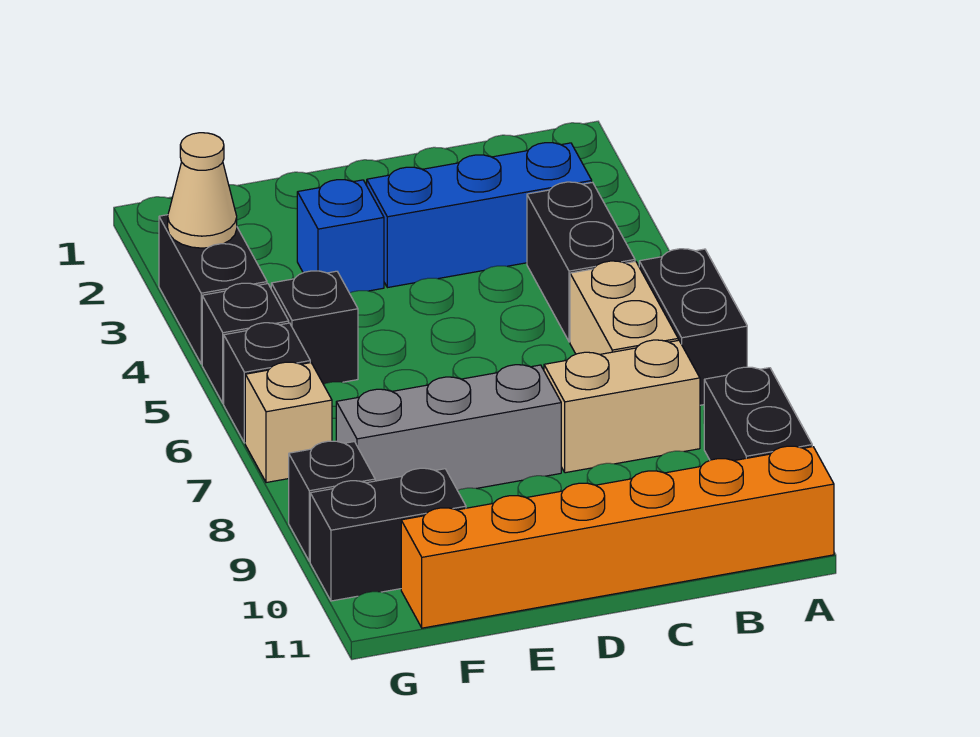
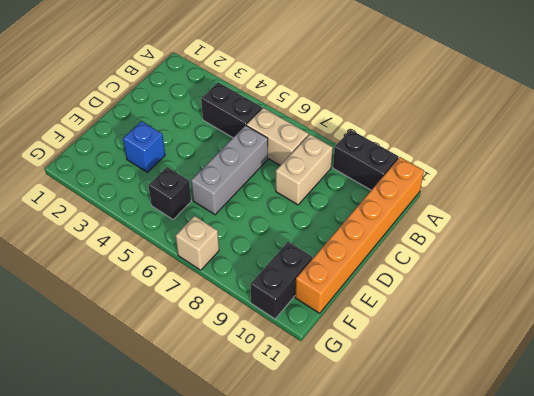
grey brick C6:E6 level 1 -> grey brick D8:F8 level 1
none -> black brick A6:A7 level 1
none -> blue brick B3:D3 level 1
none -> black brick G3:G4 level 1

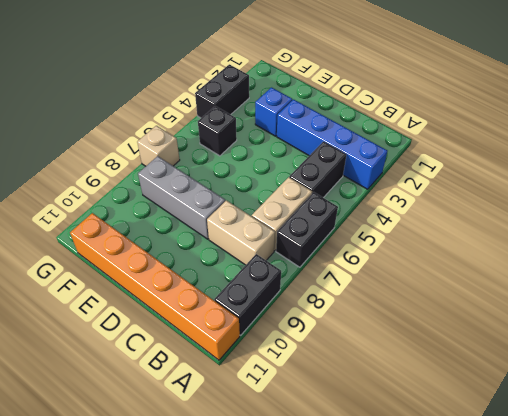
blue brick A3:D3 level 1 -> blue brick B3:D3 level 1
none -> black brick F10:G10 level 1
none -> black brick G5 level 1
none -> black brick G6 level 1

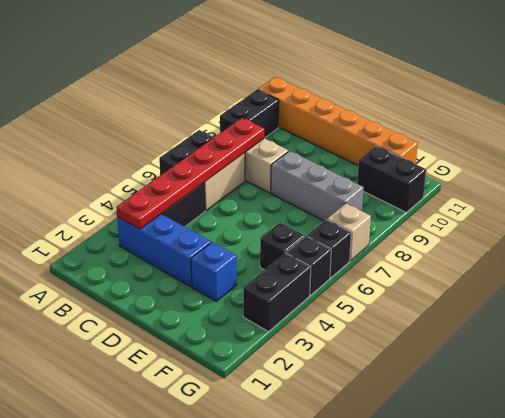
red plate B3:B8 level 2 -> none
none -> black brick G9 level 1
none -> tan cone G3 level 2

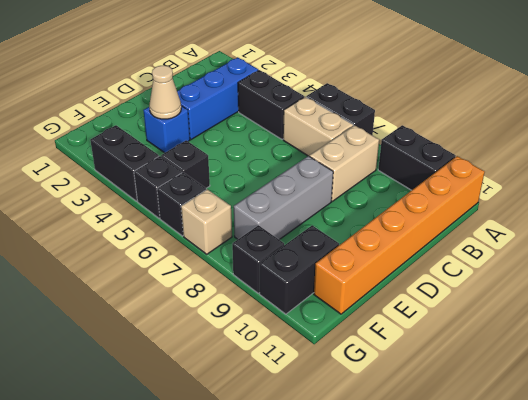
tan cone E3 level 2 -> tan cone G3 level 2

